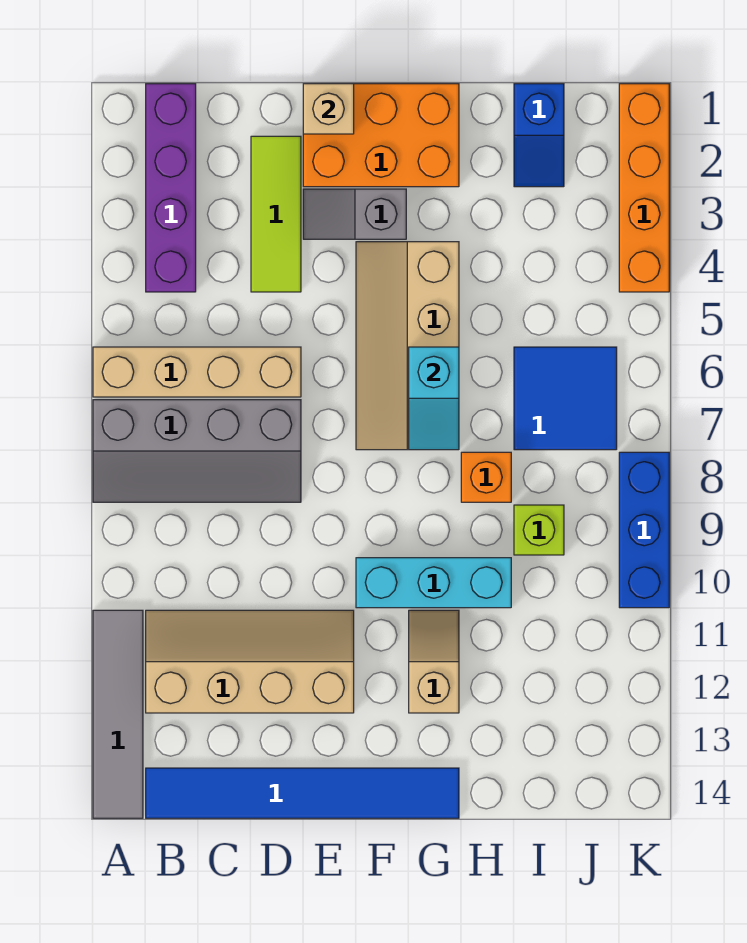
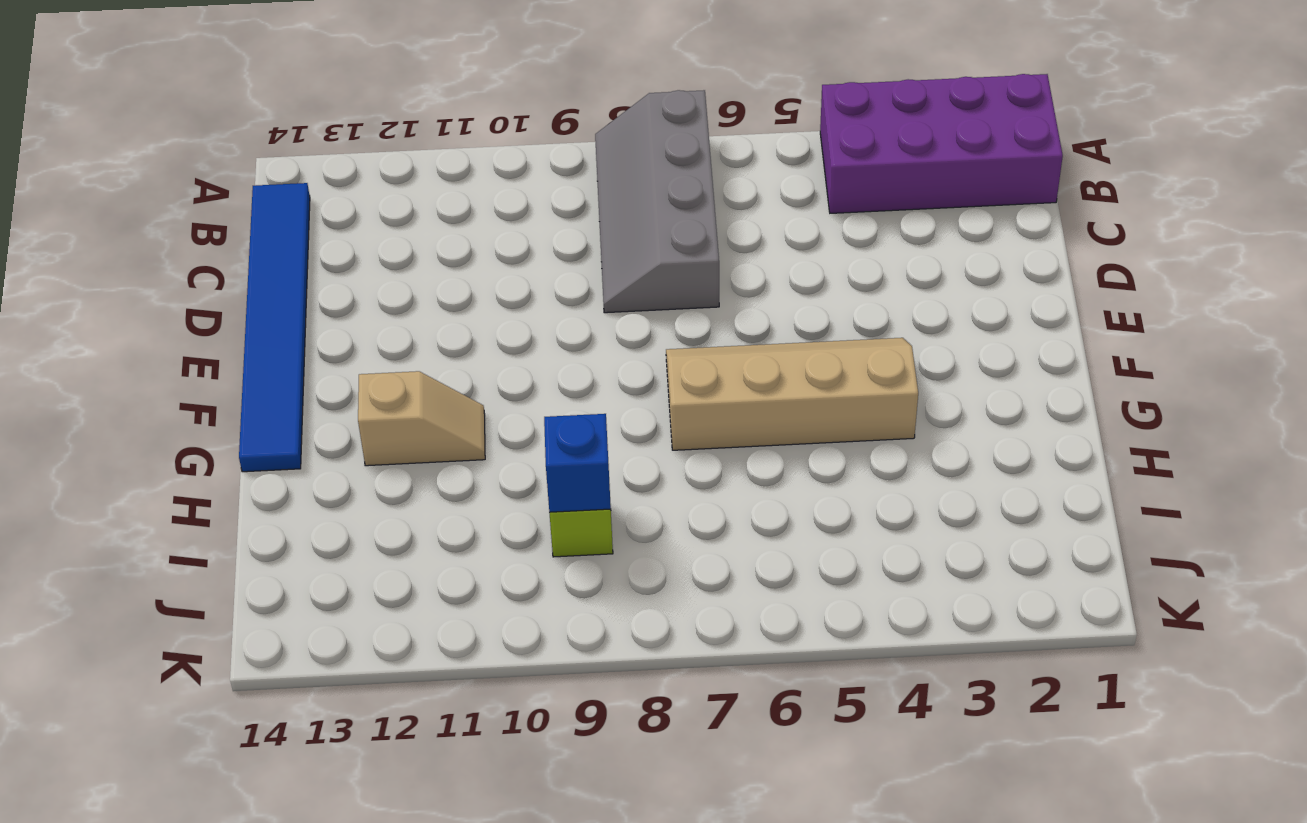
purple brick A1:B4 level 1 -> purple brick B1:B4 level 1
blue brick I9 level 2 -> none
none -> tan brick A6:D6 level 1
none -> grey tile A11:A14 level 1
none -> tan slope B11:E12 level 1 top 12

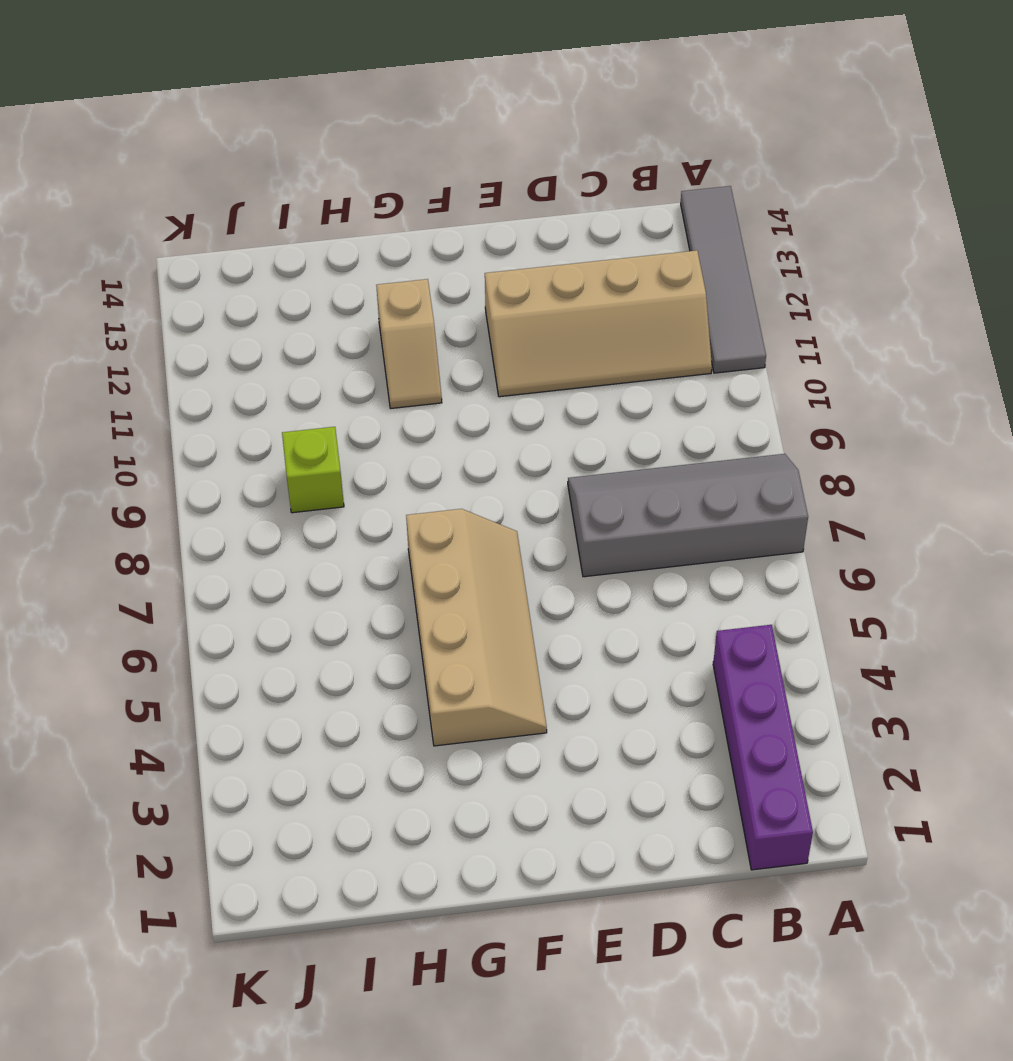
none -> tan brick A6:D6 level 1
none -> blue tile B14:G14 level 1
none -> lime tile D2:D4 level 1

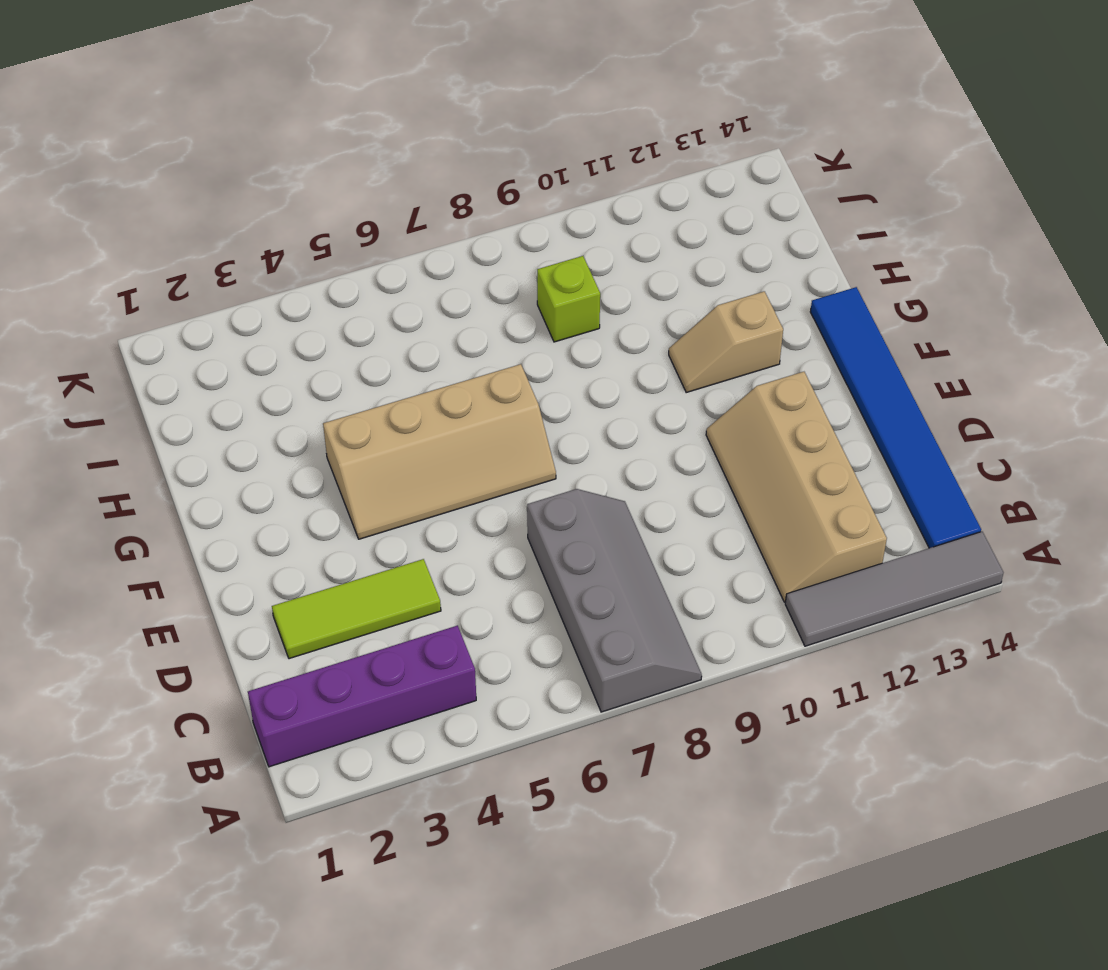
none -> tan brick A6:D6 level 1
none -> orange brick E1:G2 level 1
none -> grey slope E3:F3 level 1 top F

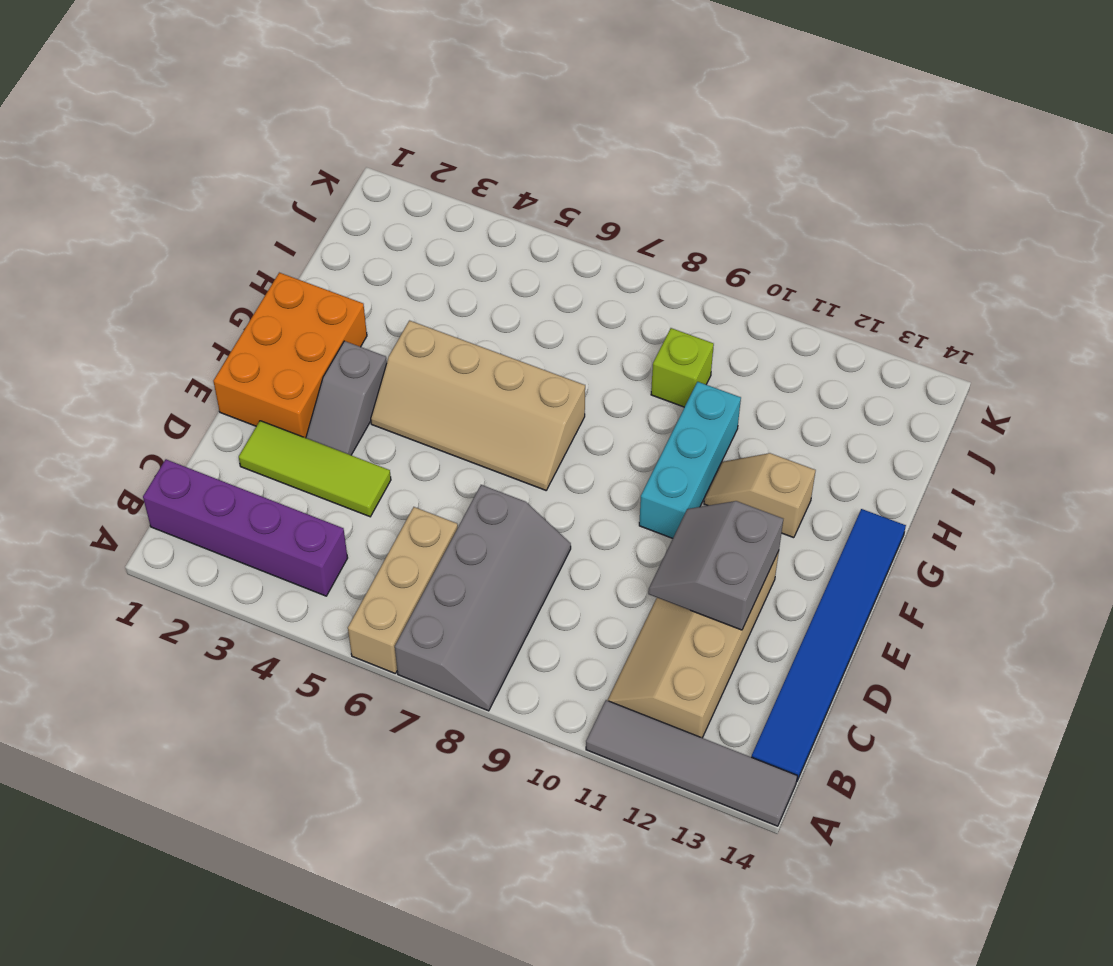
tan brick A6:C6 level 1 -> tan brick A6:D6 level 1
grey slope D11:E12 level 2 top 12 -> none
none -> orange brick H8 level 1
none -> blue slope I1:I2 level 1 top 1
none -> blue tile I6:J7 level 1

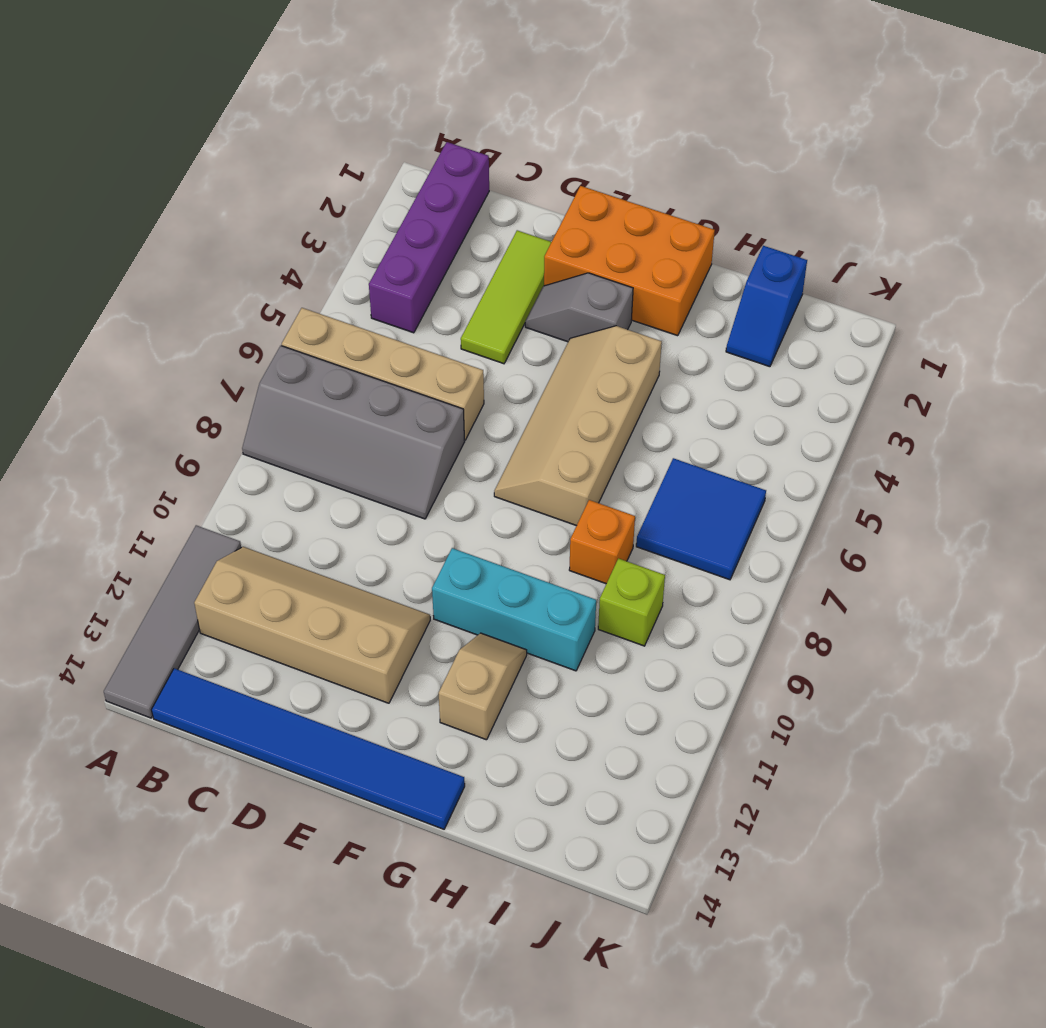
none -> orange brick K1:K4 level 1
none -> blue brick K8:K10 level 1
none -> tan brick E1 level 2

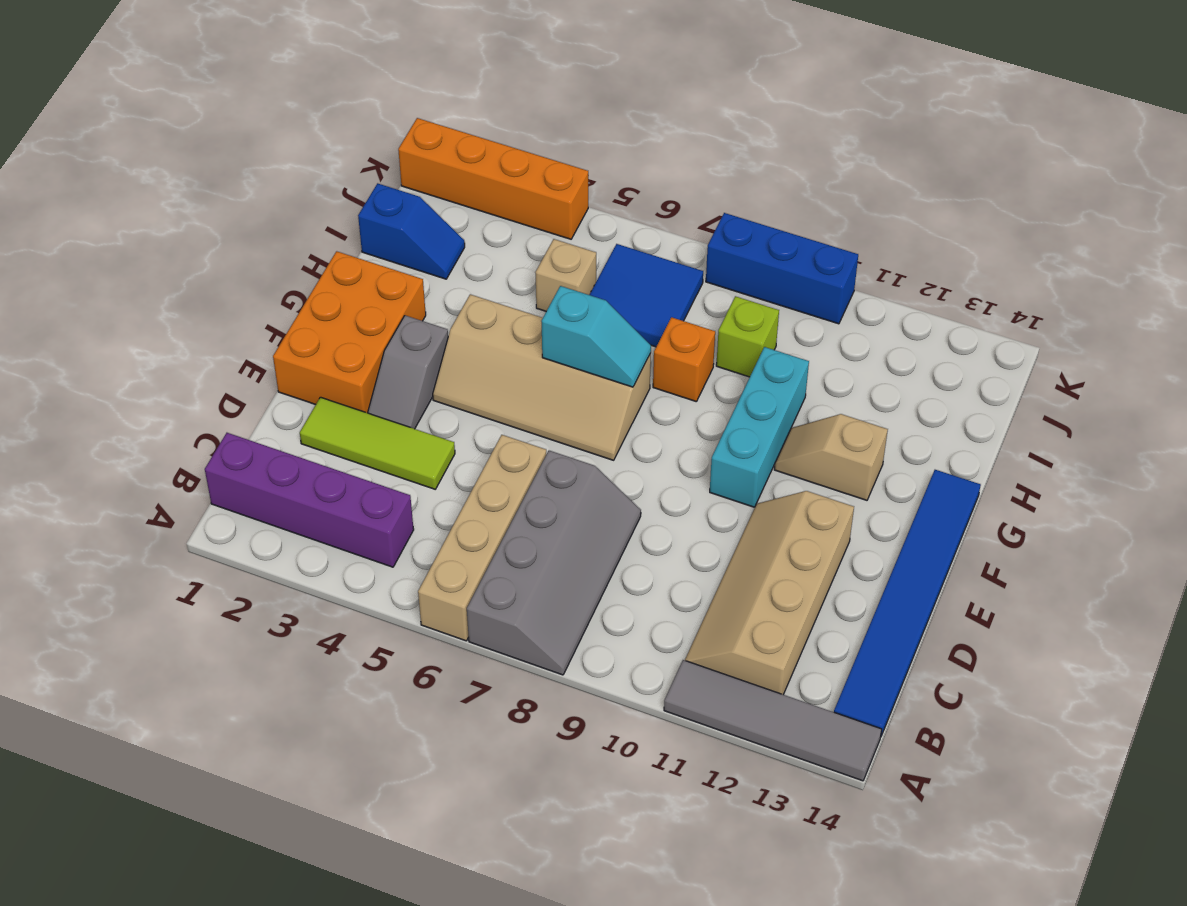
tan brick I5 level 1 -> tan brick E1 level 2

